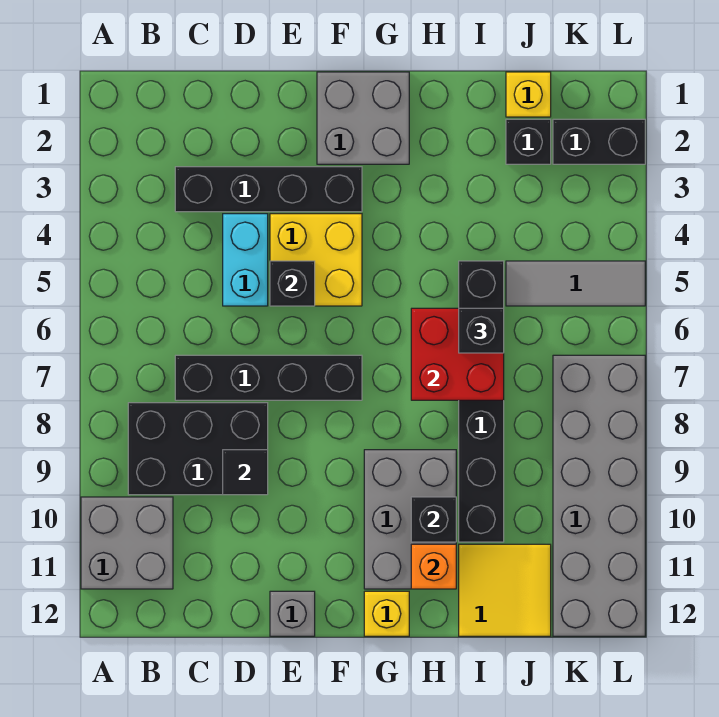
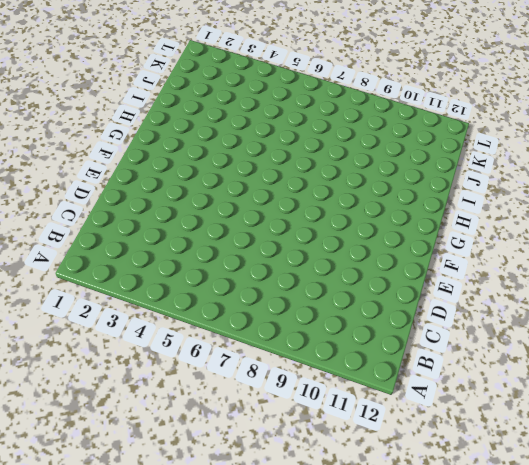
none -> grey brick A10:B11 level 1
none -> black brick B8:D9 level 1
none -> black brick C3:F3 level 1

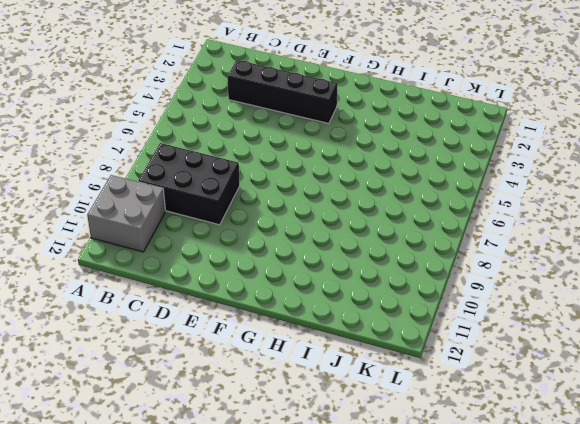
none -> black brick C7:F7 level 1
none -> cyan brick D4:D5 level 1
none -> yellow brick E4:F5 level 1

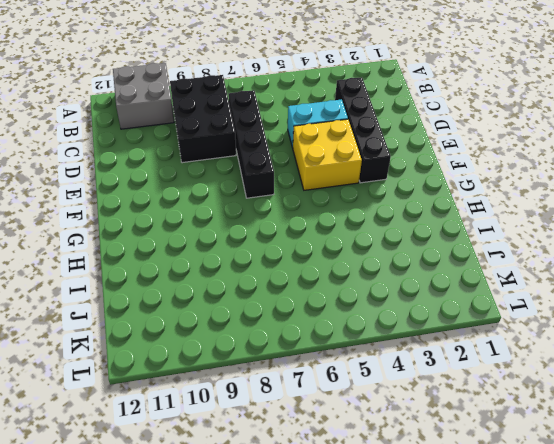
none -> grey brick E12 level 1
none -> grey brick F1:G2 level 1
none -> grey brick G9:H11 level 1

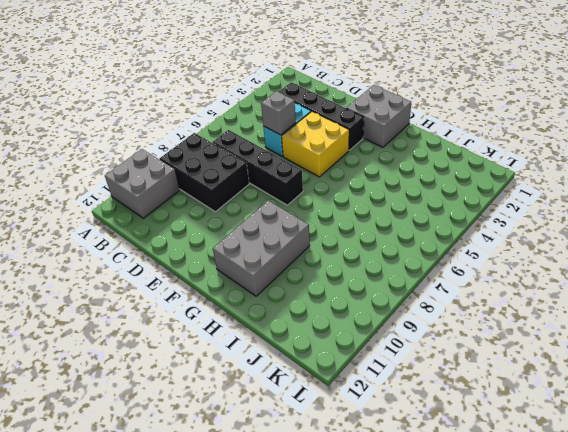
grey brick D5 level 2 -> grey brick E12 level 1
none -> yellow brick G12 level 1
none -> black brick I5:I10 level 1
none -> yellow tile I11:J12 level 1

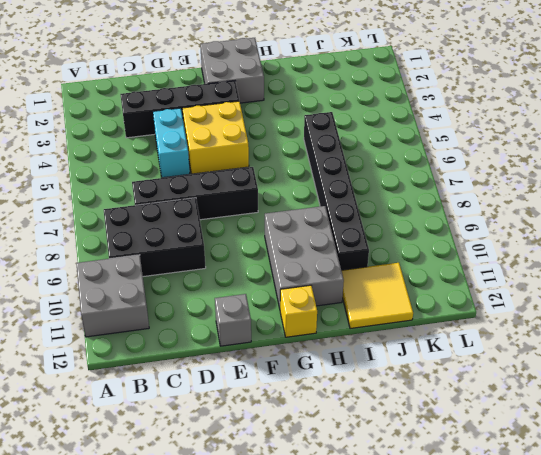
none -> yellow brick J1 level 1
none -> black brick J2 level 1
none -> grey tile J5:L5 level 1

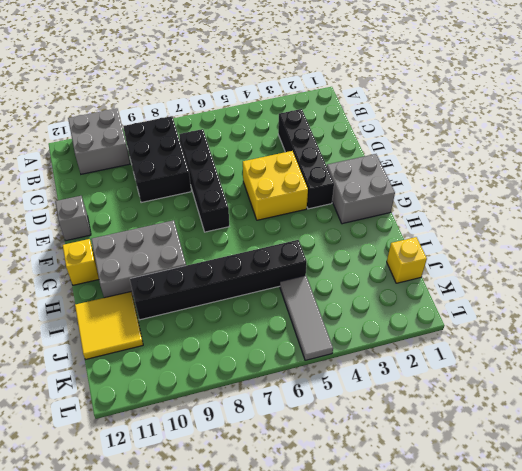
none -> cyan brick D4:D5 level 1
none -> black brick J2 level 1
none -> black brick K2:L2 level 1

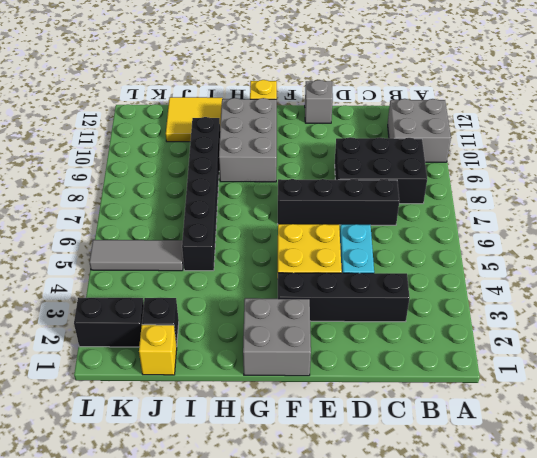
none -> grey brick K7:L12 level 1
none -> black tile D9 level 2
none -> black brick E5 level 2

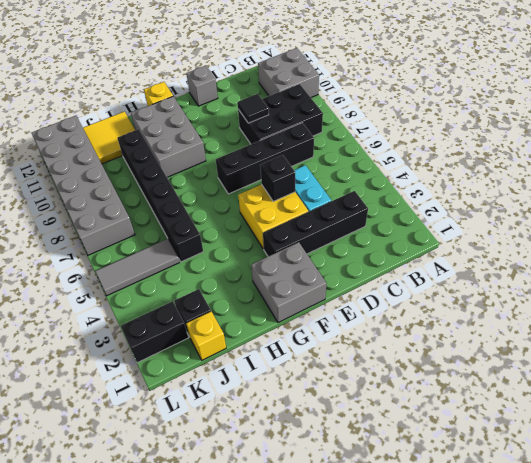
none -> red brick H6:I7 level 2
none -> black brick H10 level 2
none -> orange brick H11 level 2

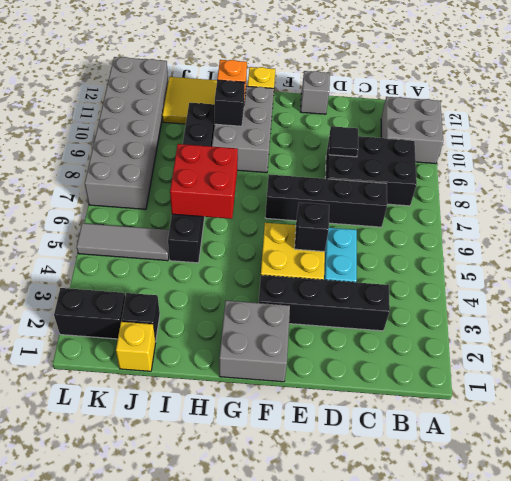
none -> black brick I6 level 3

